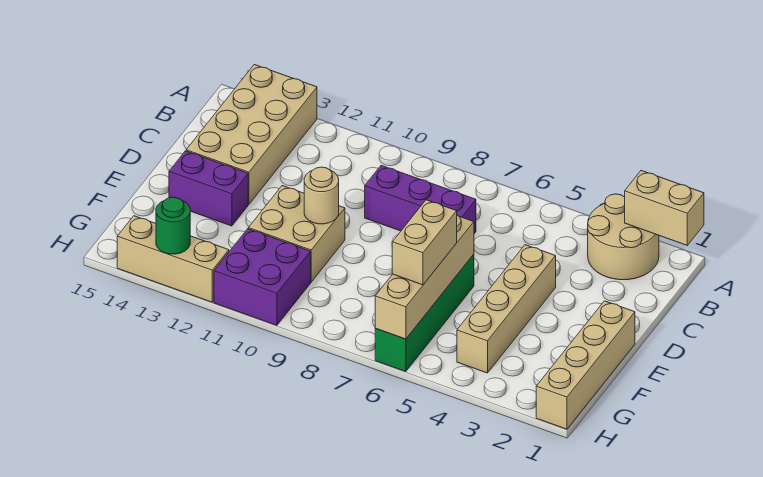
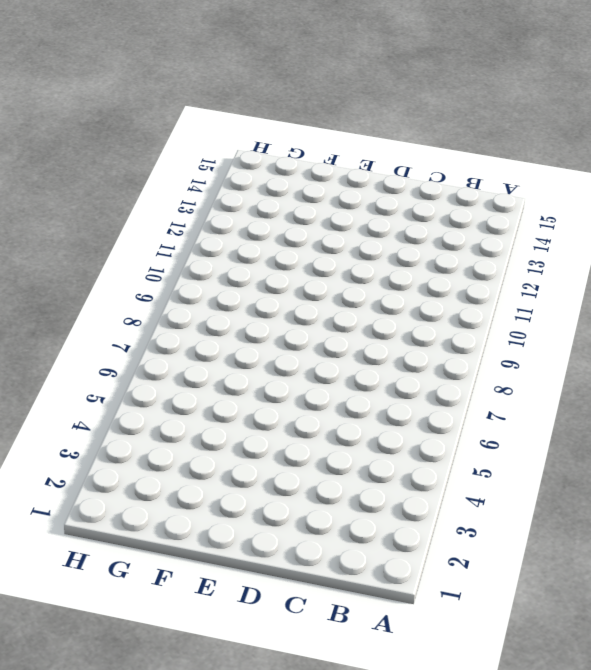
none -> tan round brick A2:B3 level 1
none -> tan brick A13:D14 level 1
none -> purple brick C7:C9 level 1

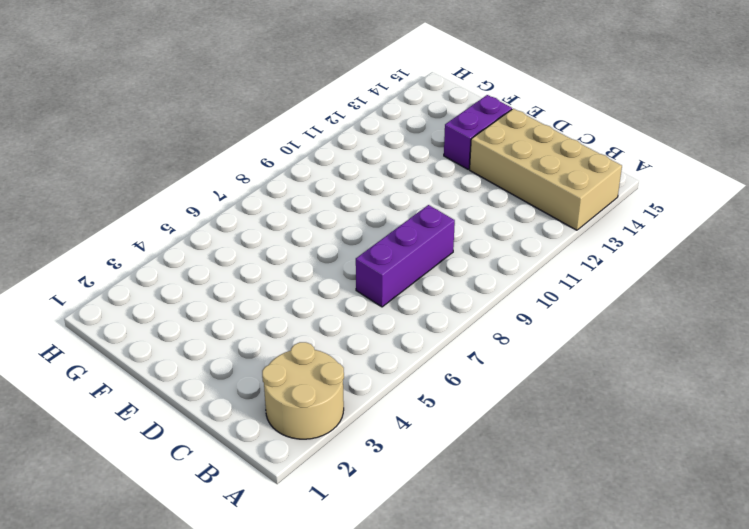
none -> tan brick D4:G4 level 1
none -> tan brick E1:H1 level 1
none -> green brick E6:H6 level 1

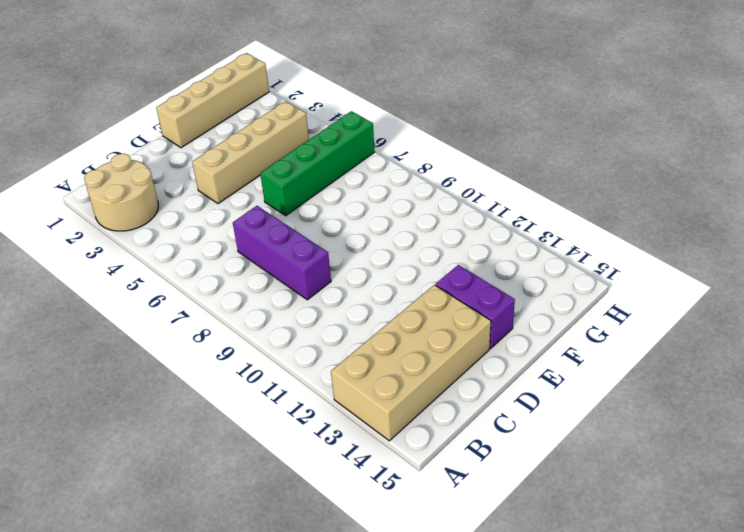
none -> tan brick E10:F11 level 1
none -> purple brick G10:H11 level 1
none -> tan brick H12:H14 level 1

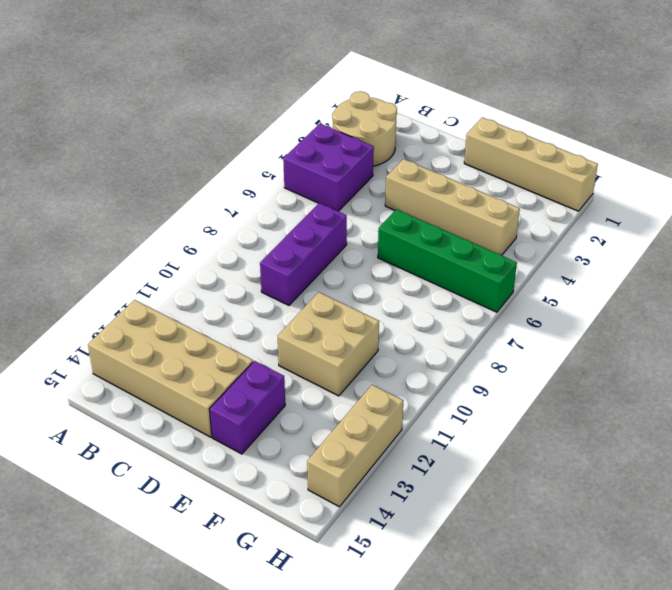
purple brick A4:B5 level 1 -> purple brick G10:H11 level 1
none -> tan brick A1:A2 level 2
none -> tan brick E6:H6 level 2
none -> tan round brick E10 level 2

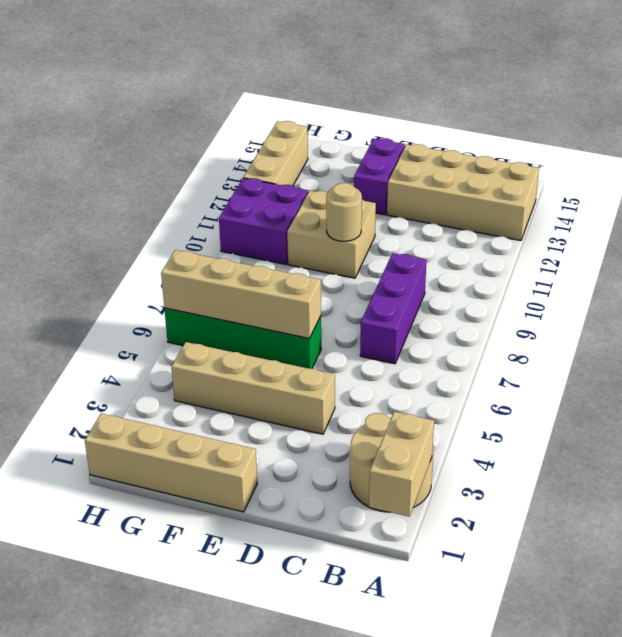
none -> green round brick H13 level 2
none -> tan brick F6:G6 level 3

